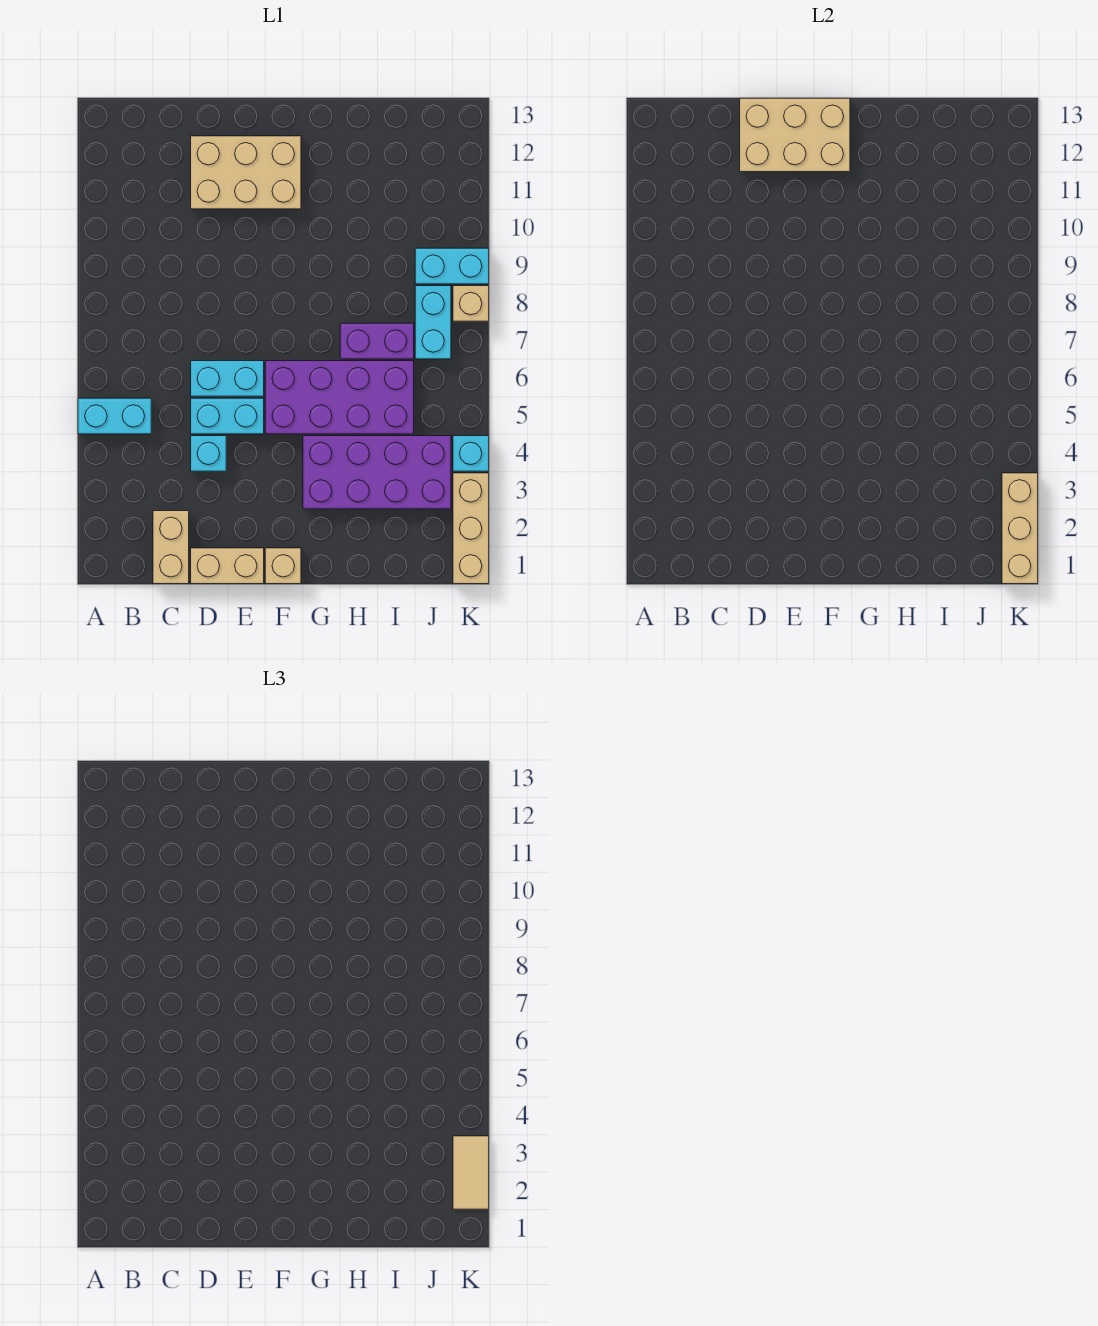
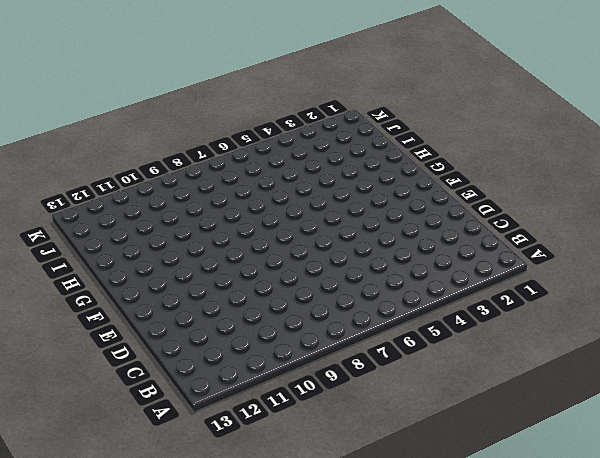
none -> cyan brick A5:B5 level 1
none -> tan brick C1:C2 level 1
none -> tan brick D1:E1 level 1

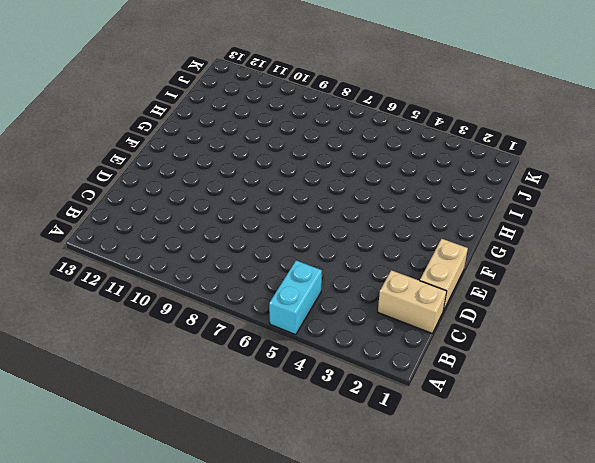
none -> cyan brick D4 level 1
none -> cyan brick D5:E5 level 1
none -> cyan brick D6:E6 level 1

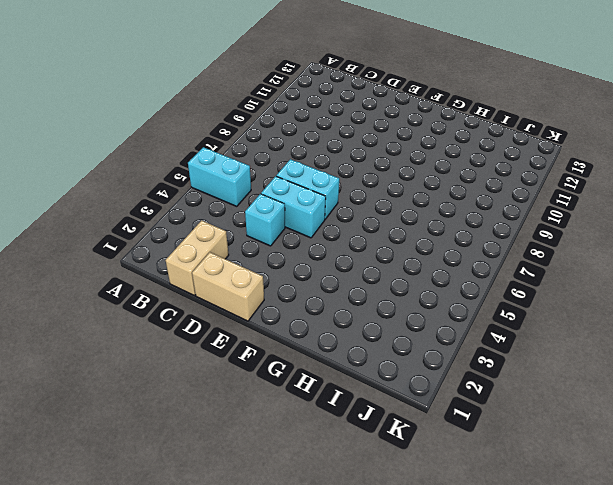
none -> tan brick D11:F12 level 1
none -> tan brick F1 level 1
none -> purple brick F5:I6 level 1

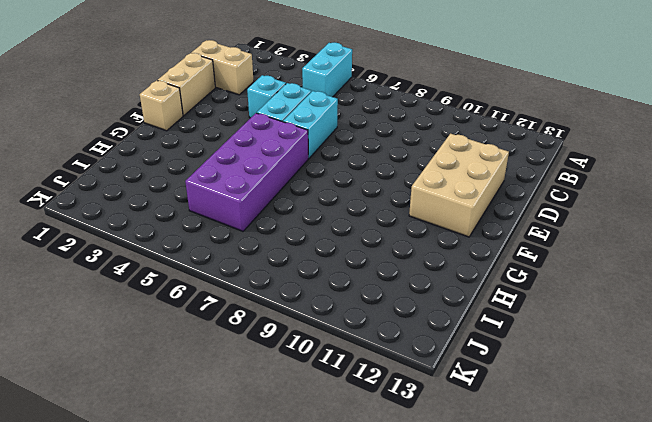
none -> purple brick G3:J4 level 1
none -> purple brick H7:I7 level 1
none -> cyan brick J7:J8 level 1

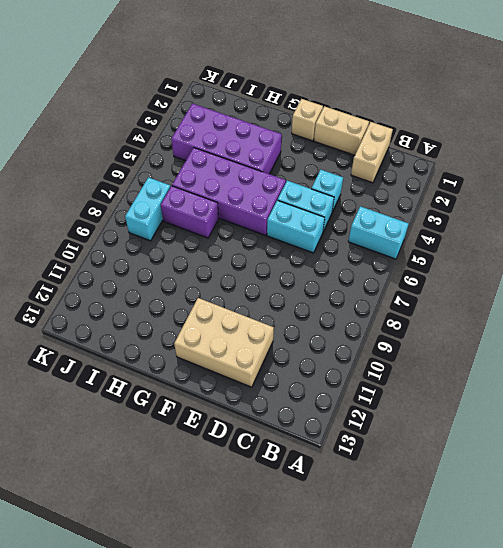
none -> cyan brick J9:K9 level 1
none -> tan brick K1:K3 level 1
none -> cyan brick K4 level 1

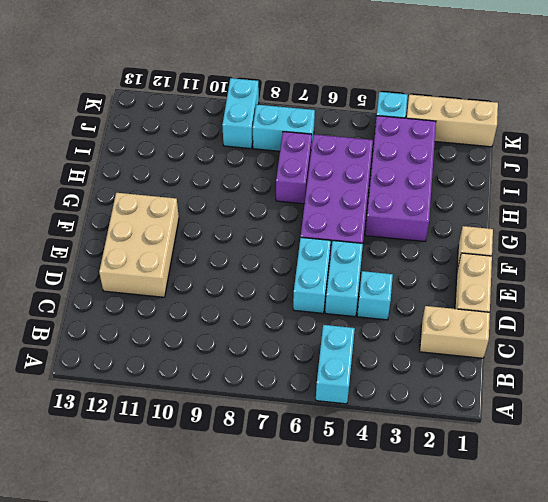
none -> tan brick K8 level 1
none -> tan brick D12:F13 level 2
none -> tan brick K1:K3 level 2

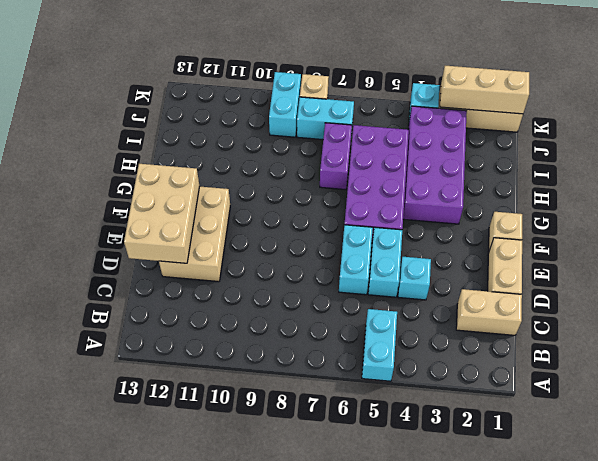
none -> tan tile K2:K3 level 3

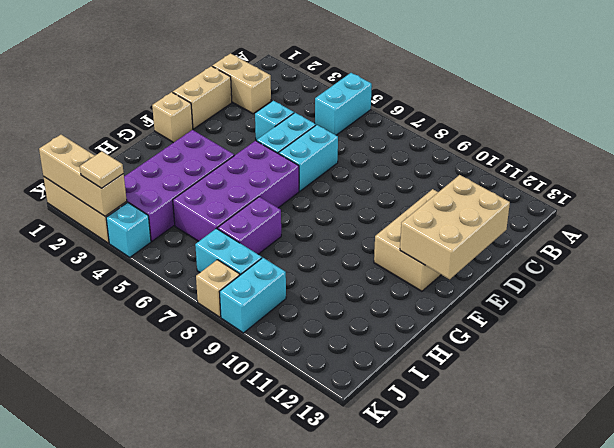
tan tile K3 level 3 -> tan tile K2:K3 level 3

